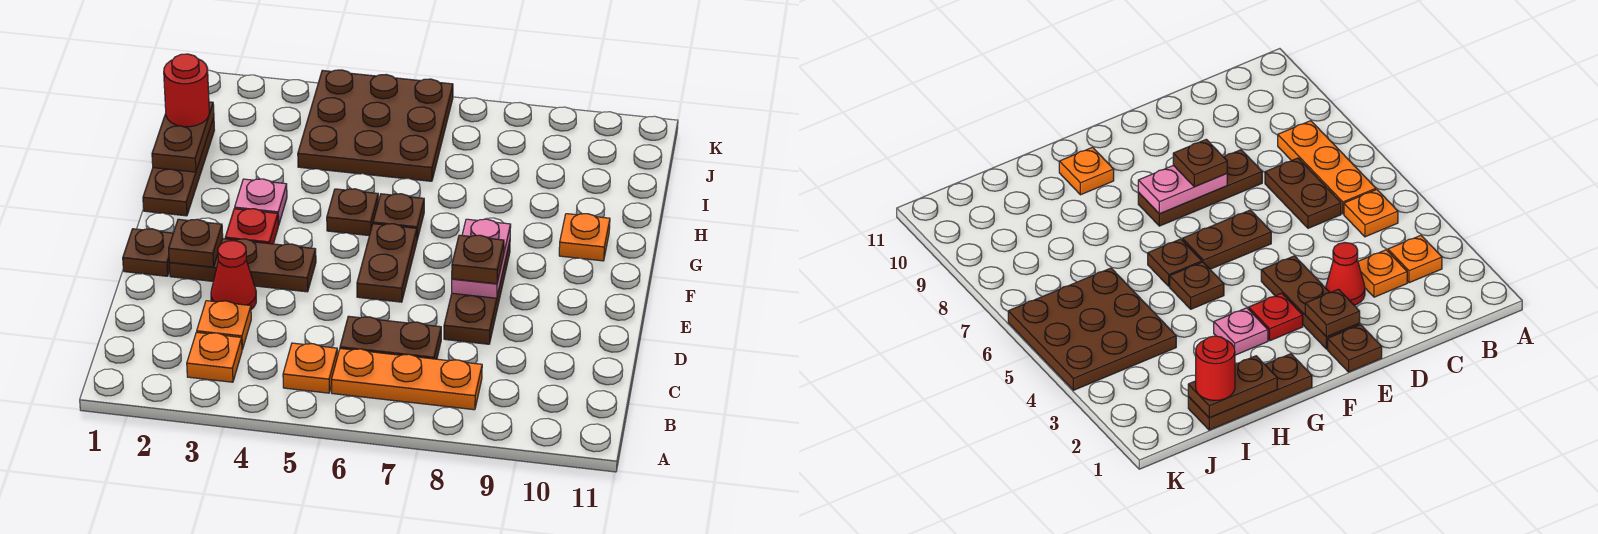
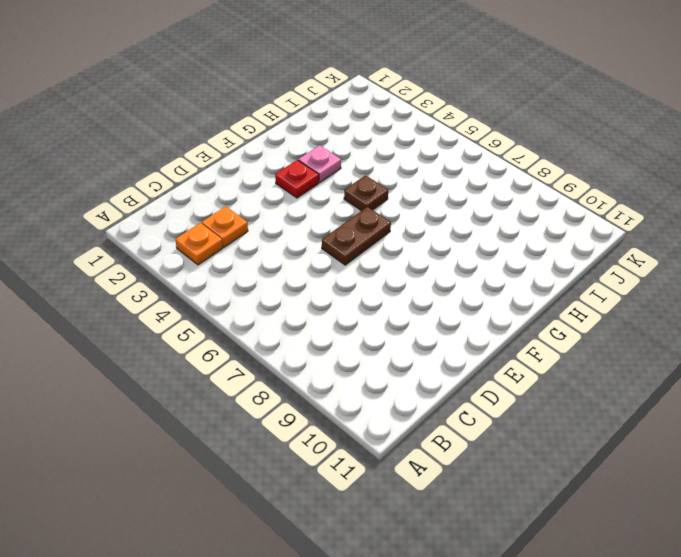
none -> orange plate B5 level 1
none -> orange plate B6:B8 level 1
none -> brown plate C6:C7 level 1

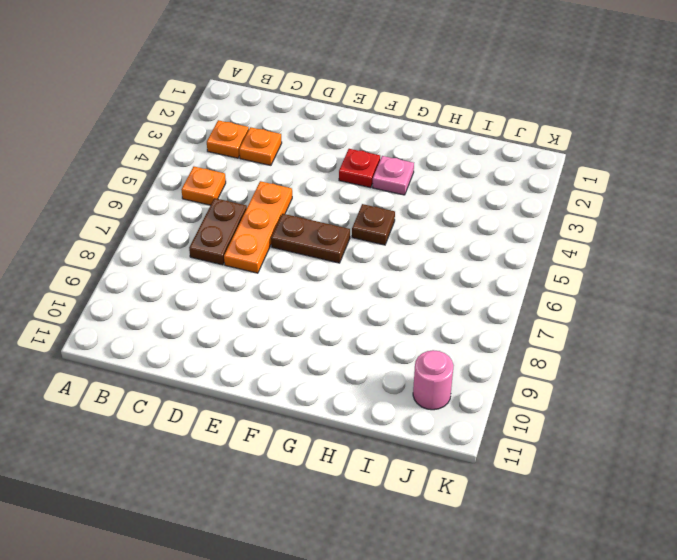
orange plate D5:D7 level 1 -> orange plate B6:B8 level 1
pink round brick J10 level 1 -> none
none -> red cone D3 level 1
none -> brown plate D8:F8 level 1
none -> brown plate E1 level 1

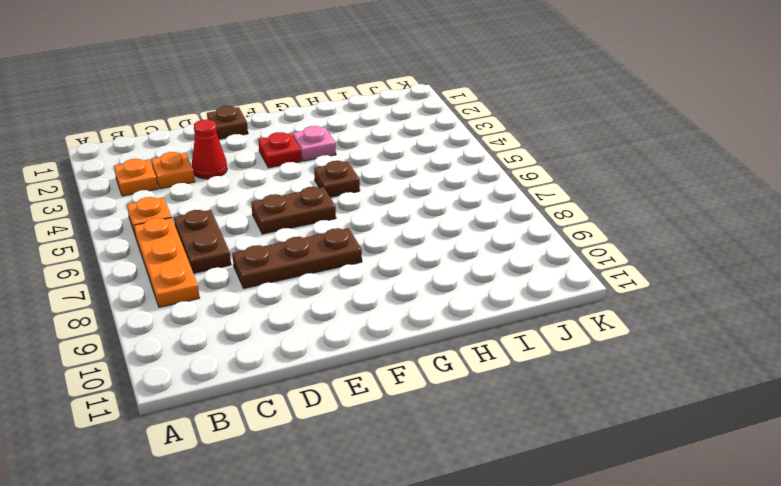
none -> brown plate E2:E4 level 1
none -> brown plate G1:I1 level 1
none -> brown plate G6 level 1

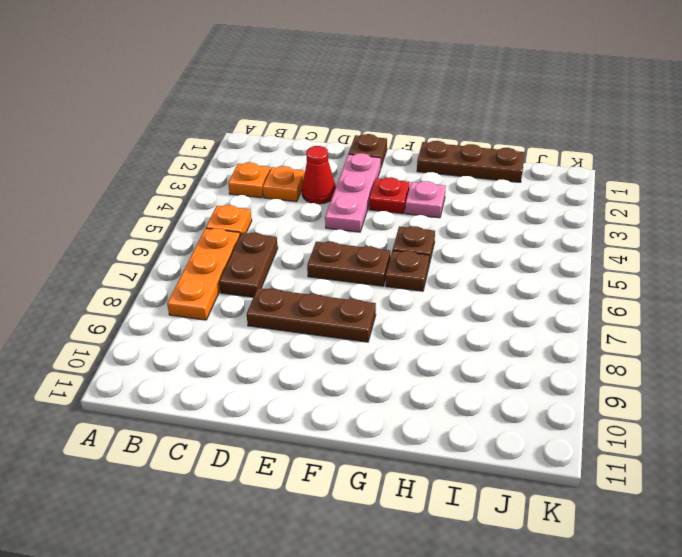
pink plate E2:E4 level 1 -> brown plate E2:E4 level 1
none -> orange plate G10 level 1
none -> brown plate I4:K6 level 1
none -> brown plate E2 level 2

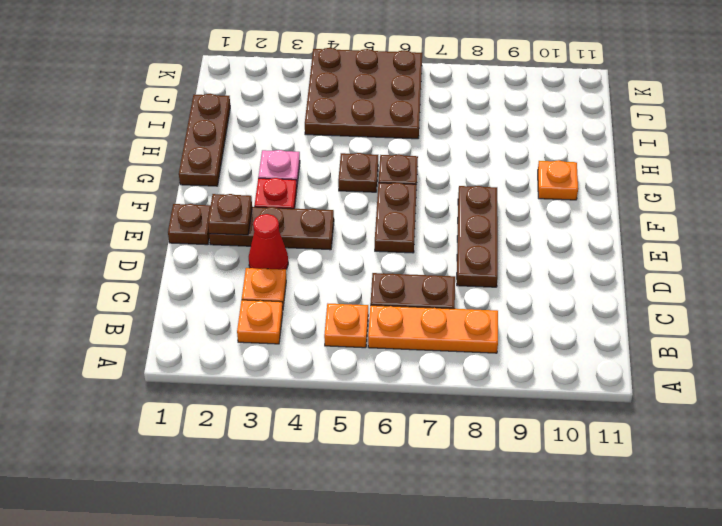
none -> pink plate E8:F8 level 2
none -> brown plate H1:I1 level 2
none -> brown plate E8 level 3

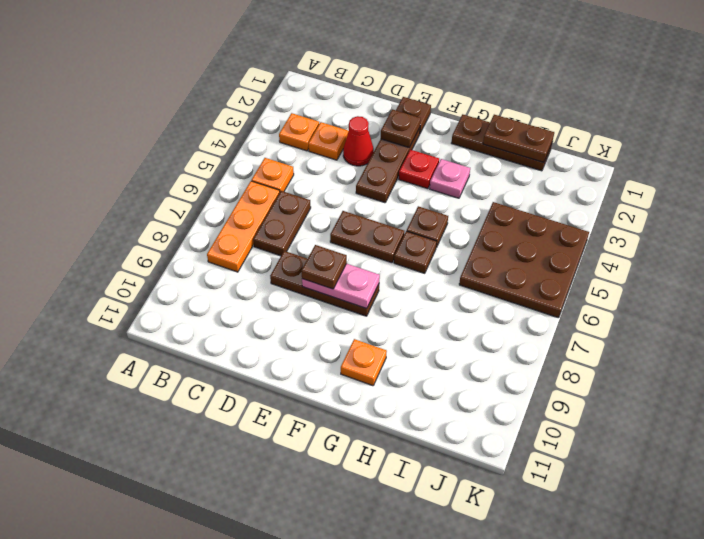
none -> red round brick I1 level 3

